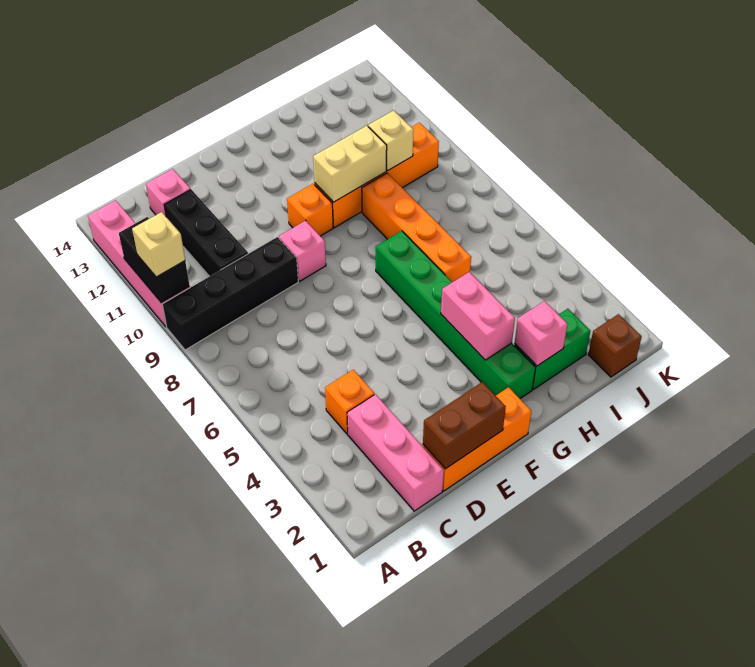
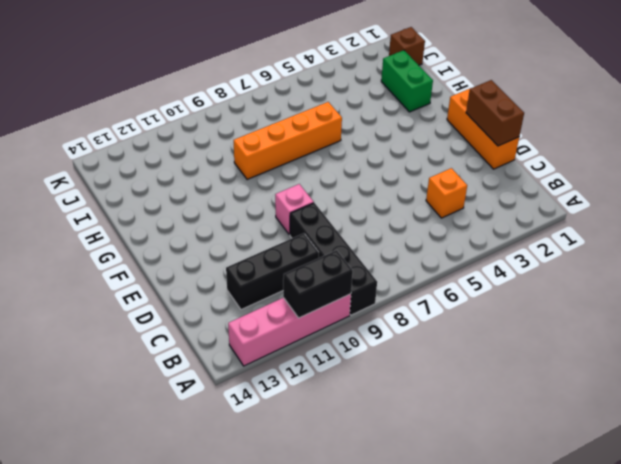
none -> pink brick C1:C3 level 1
none -> pink brick C13 level 1
none -> orange brick F10 level 1

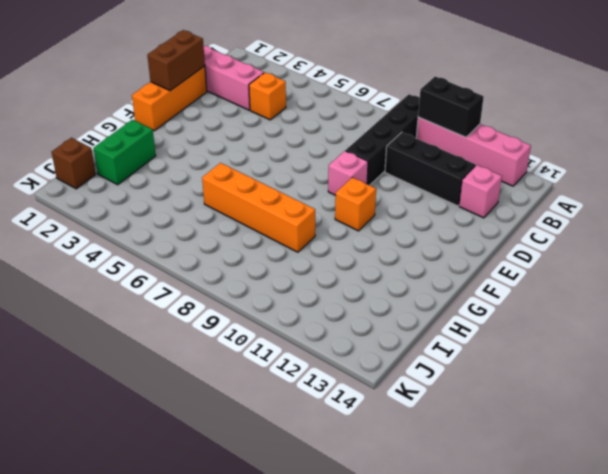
none -> green brick G2:G7 level 1
none -> orange brick G10:J10 level 1
none -> pink brick G3:G4 level 2

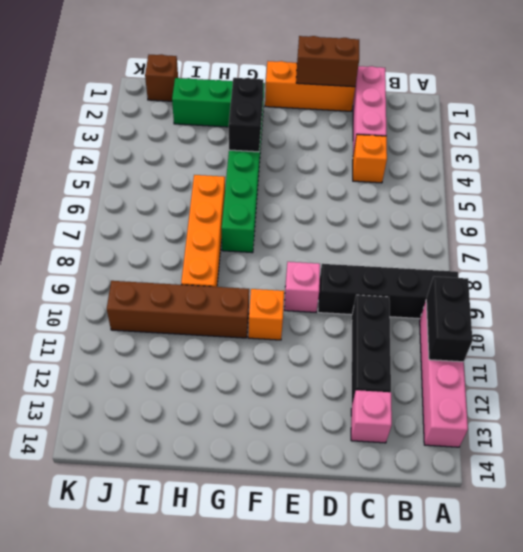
black brick G3:G4 level 2 -> pink brick G3:G4 level 2
brown brick G10:J10 level 1 -> orange brick G10:J10 level 1
none -> tan brick G10:H10 level 2
none -> pink brick H2 level 2
none -> tan brick I10 level 2

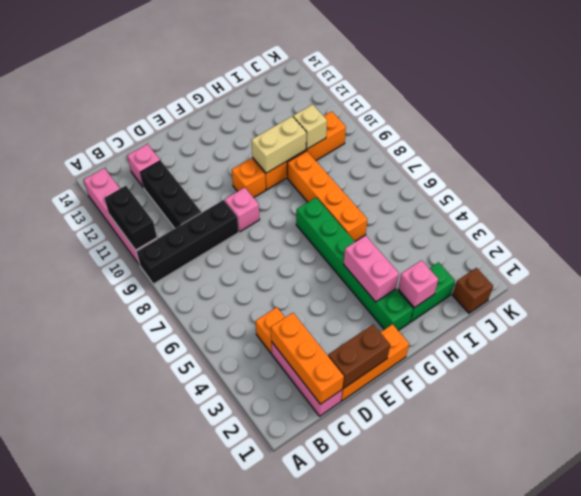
orange brick C1:C3 level 2 -> none
none -> tan brick A10 level 3

